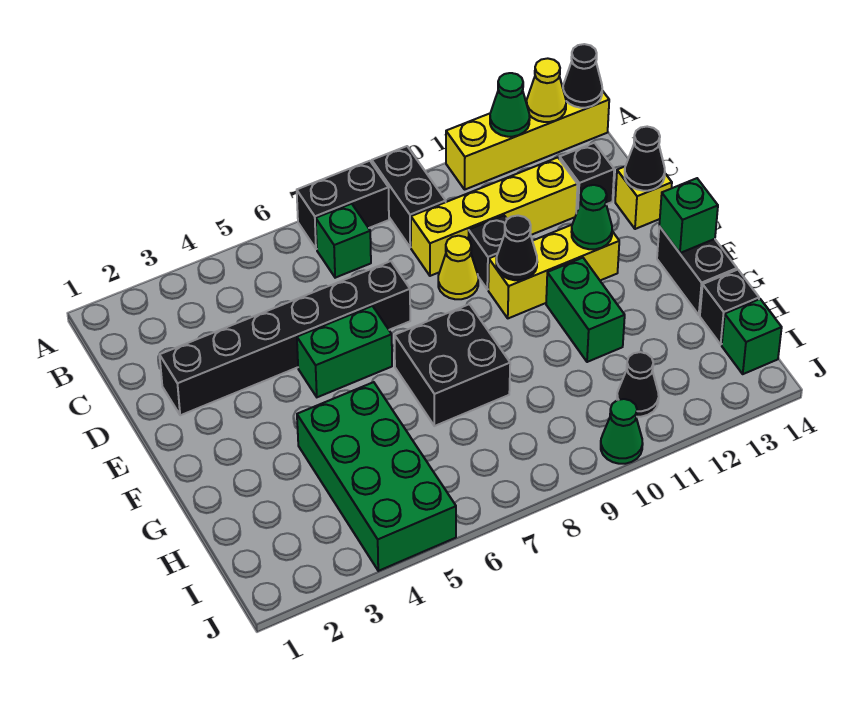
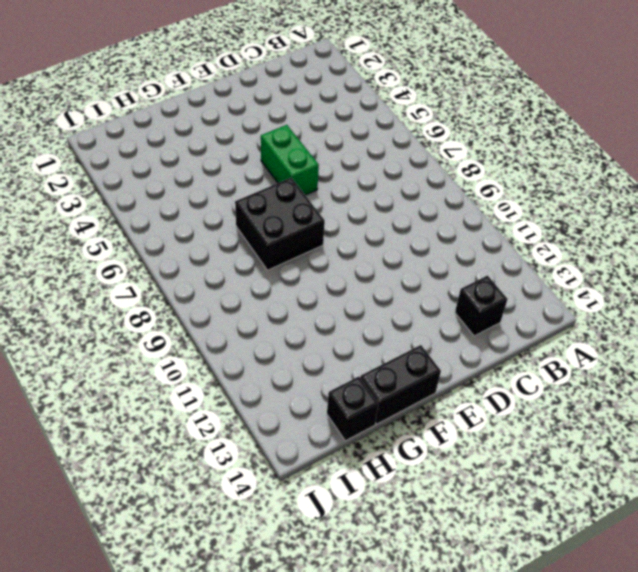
none -> black brick A7:A8 level 1
none -> black brick A9:B9 level 1
none -> yellow brick A11:A14 level 1

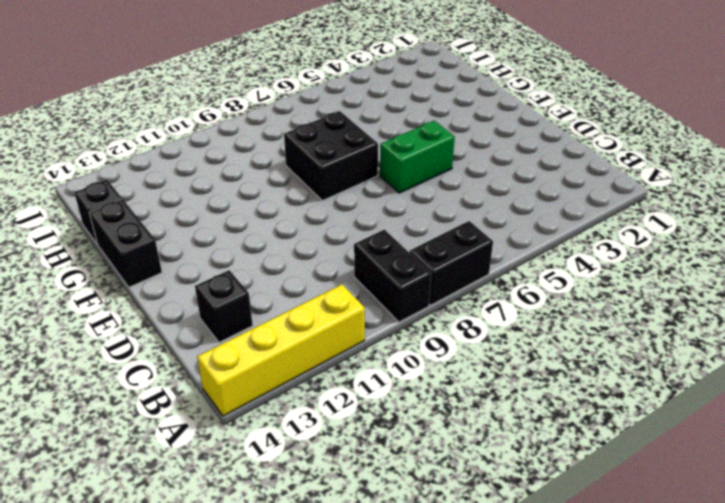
none -> green brick B7 level 1
none -> yellow brick C9:C12 level 1
none -> black brick D2:D7 level 1

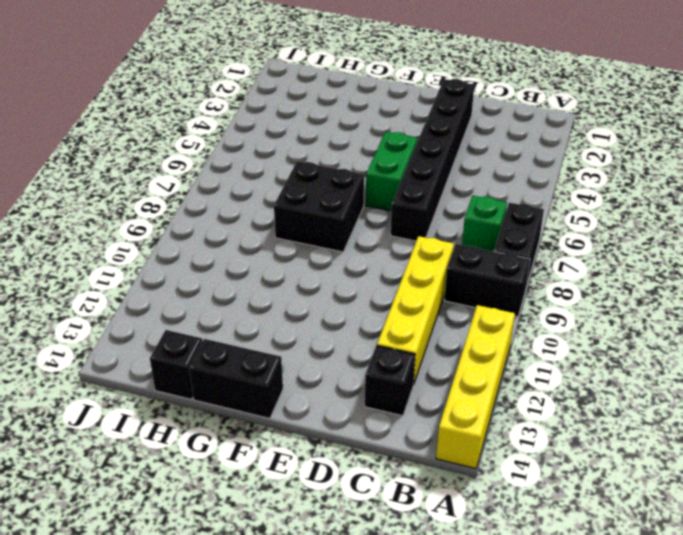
none -> yellow cone D9 level 1
none -> black brick D10 level 1
none -> yellow brick D14 level 1

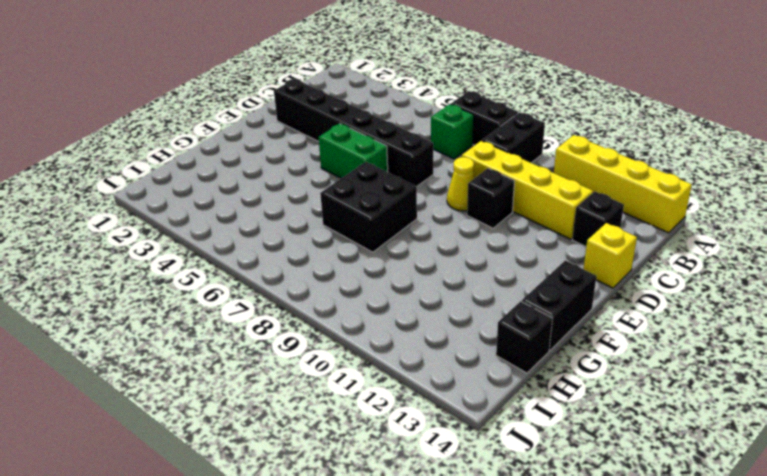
none -> yellow brick E10:E12 level 1
none -> green brick F11:G11 level 1
none -> green brick G4:J5 level 1

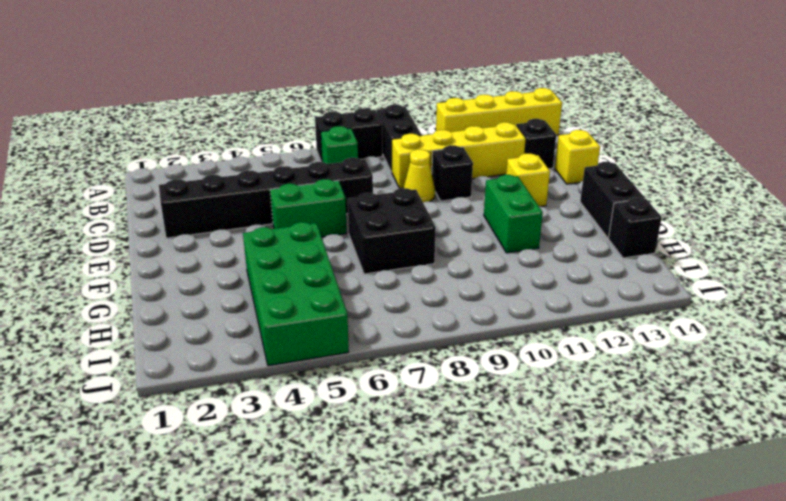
yellow brick E12 level 1 -> yellow brick E10:E12 level 1
none -> black cone I11 level 1
none -> green brick I14 level 1
none -> green cone J10 level 1

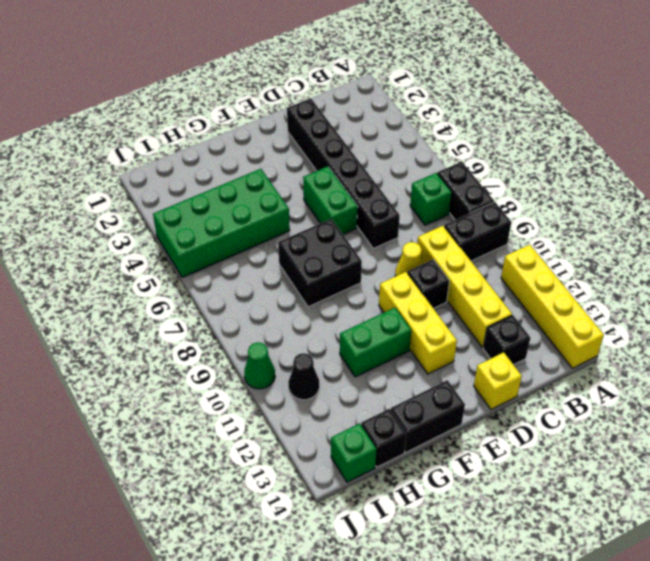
none -> green cone A12 level 2
none -> yellow cone A13 level 2
none -> black cone A14 level 2

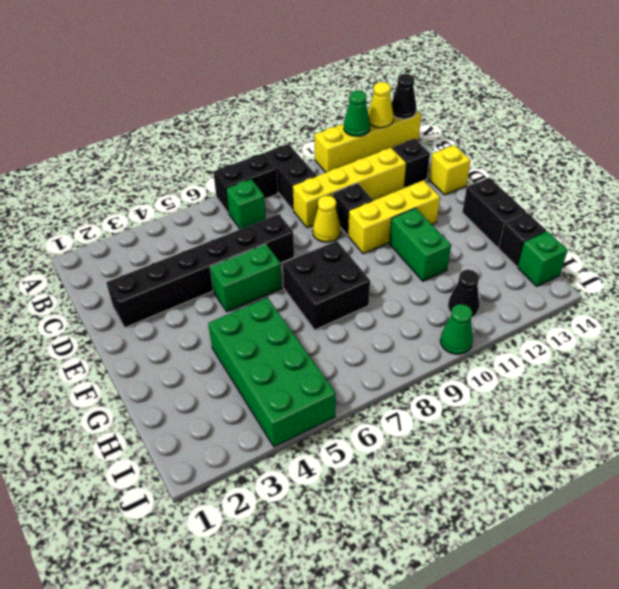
none -> black cone D14 level 2
none -> black cone E10 level 2
none -> green cone E12 level 2

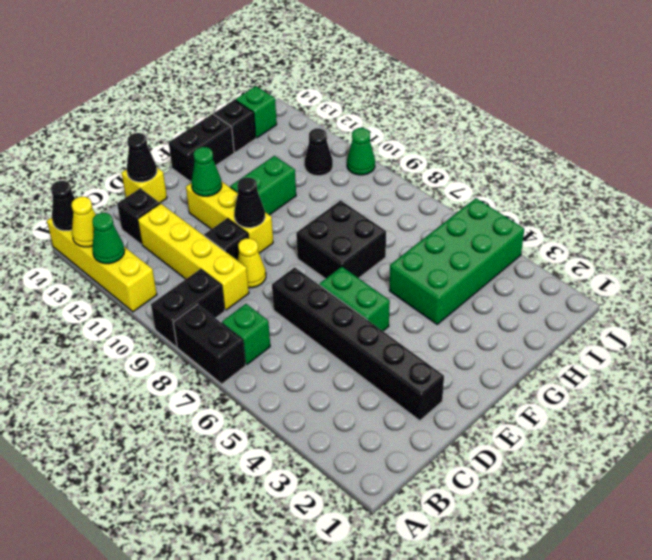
none -> green brick F14 level 2

